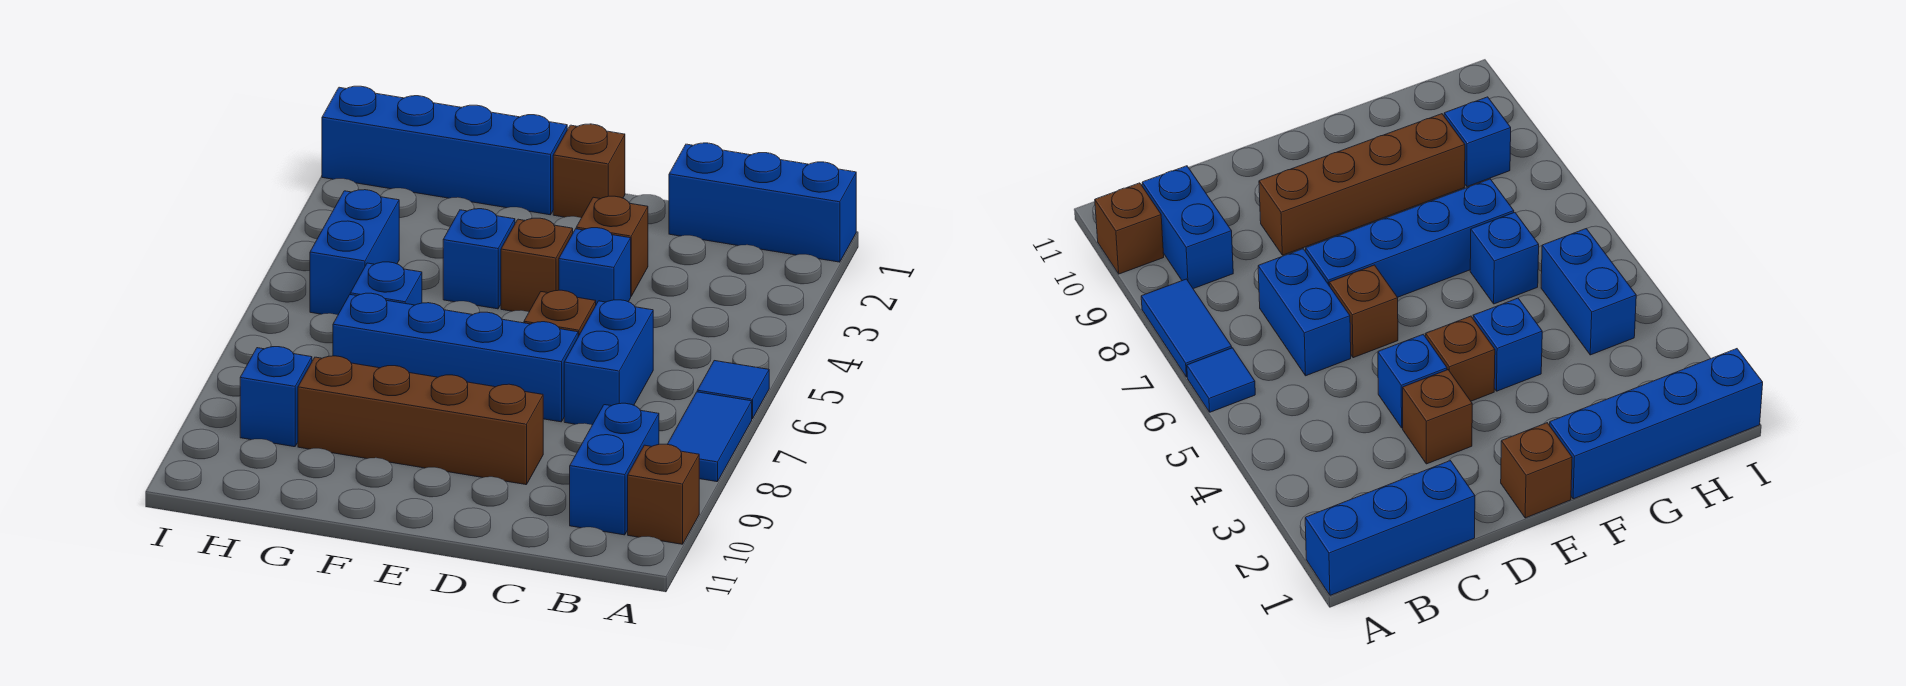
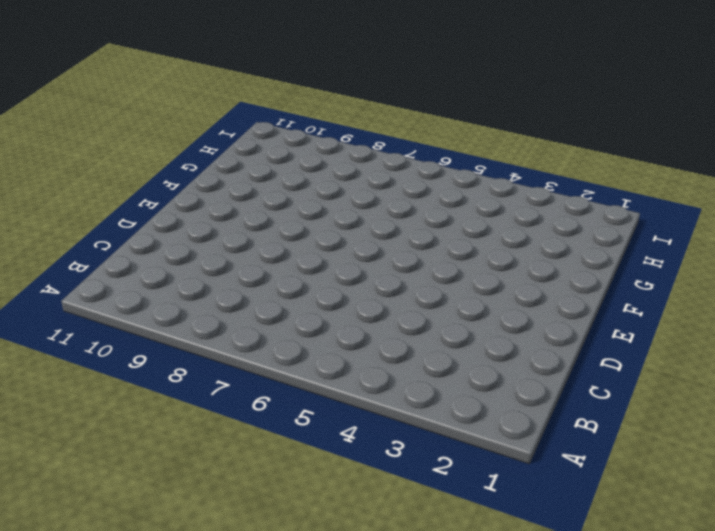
none -> blue brick A1:C1 level 1
none -> blue tile A6 level 1
none -> blue tile A7:A8 level 1

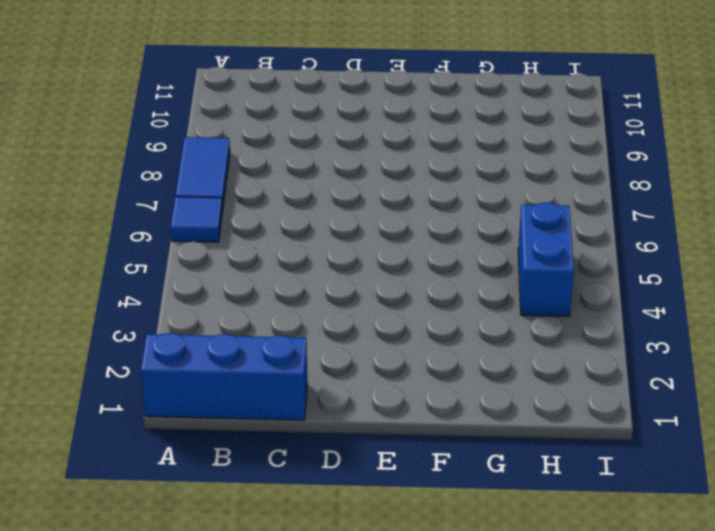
none -> brown brick A10 level 1
none -> blue brick B9:B10 level 1
none -> blue brick C6:C7 level 1

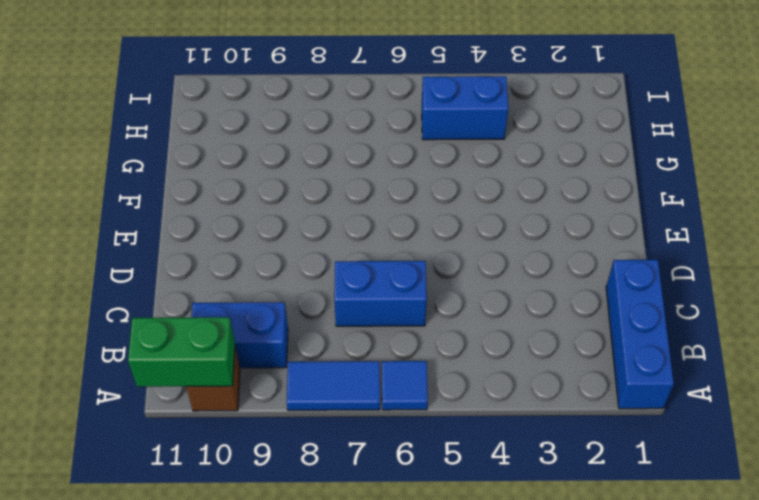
green brick A10:A11 level 2 -> none
none -> brown brick D3 level 1
none -> blue brick D4 level 1
none -> brown brick D6 level 1

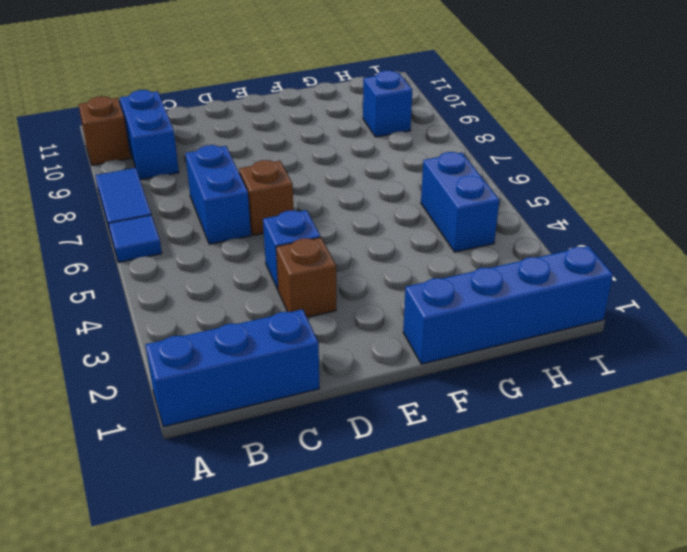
none -> blue brick D7:G7 level 1
none -> brown brick D9:G9 level 1
none -> brown brick E1 level 1

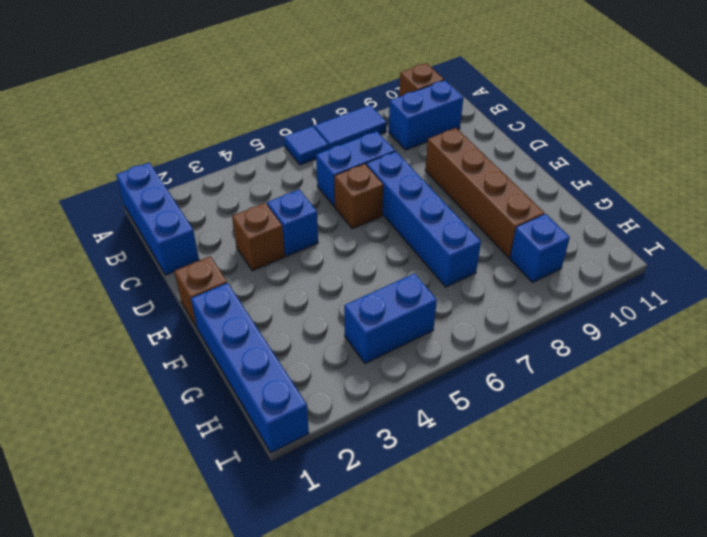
none -> brown brick E4 level 1
none -> blue brick F4 level 1
none -> blue brick G6 level 1

